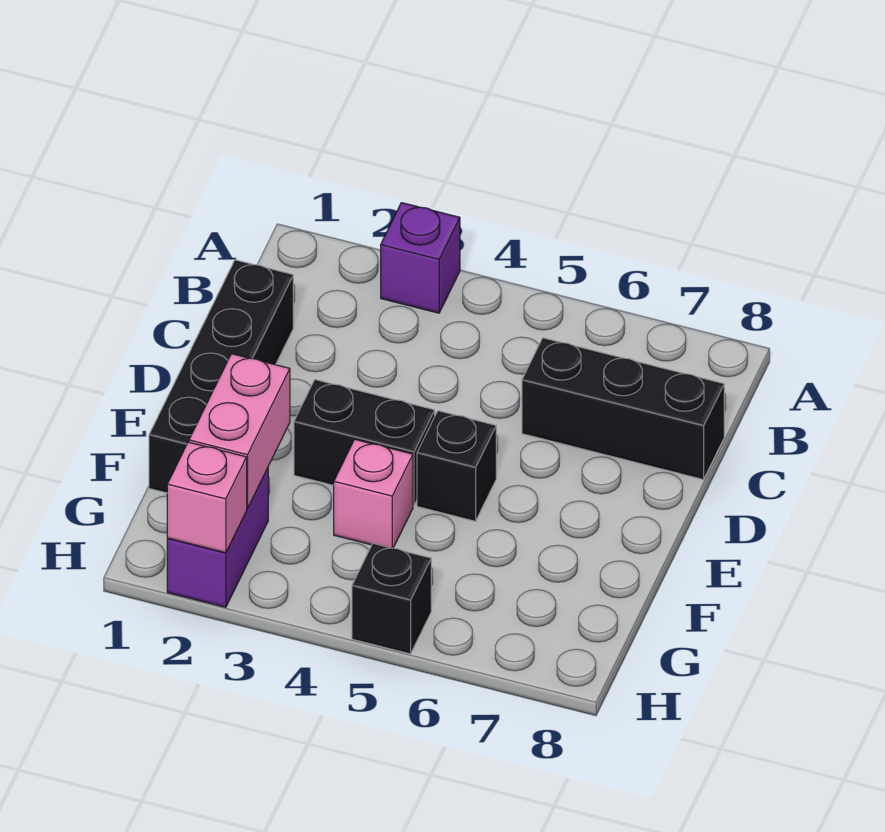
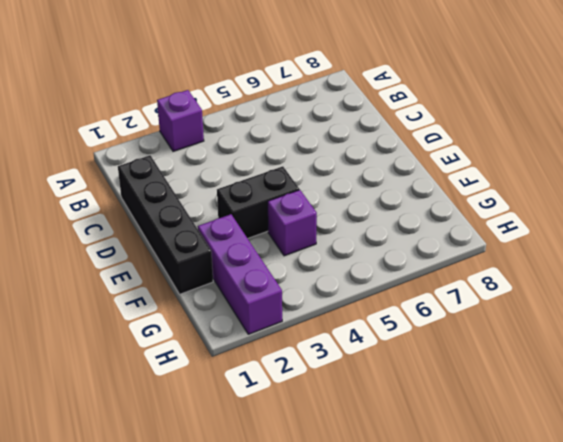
purple brick F2:H2 level 1 -> purple brick G2:H2 level 1
purple brick F4 level 1 -> pink brick F4 level 1
none -> black brick C6:C8 level 1
none -> black brick E5 level 1

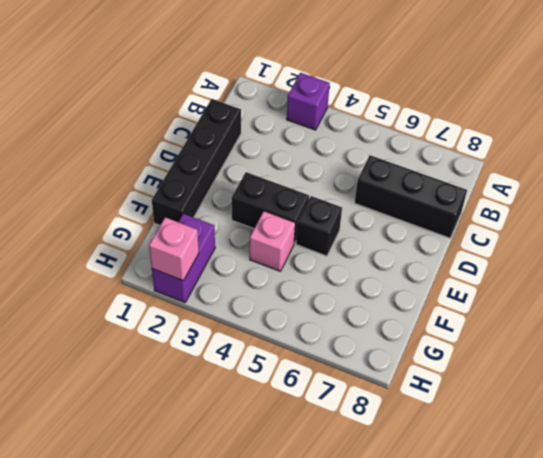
none -> black brick H5 level 1
none -> pink brick F2:G2 level 2

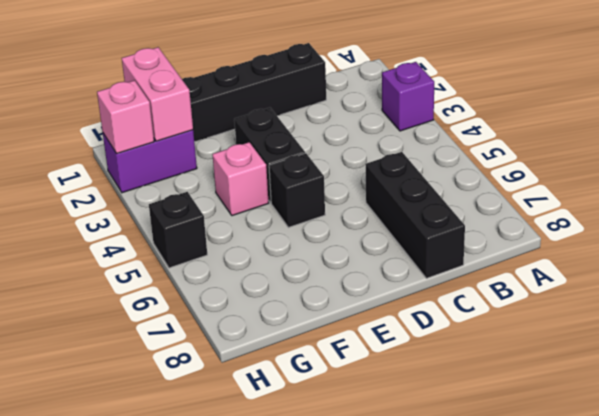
pink brick G1:G2 level 2 -> pink brick F2:G2 level 2

